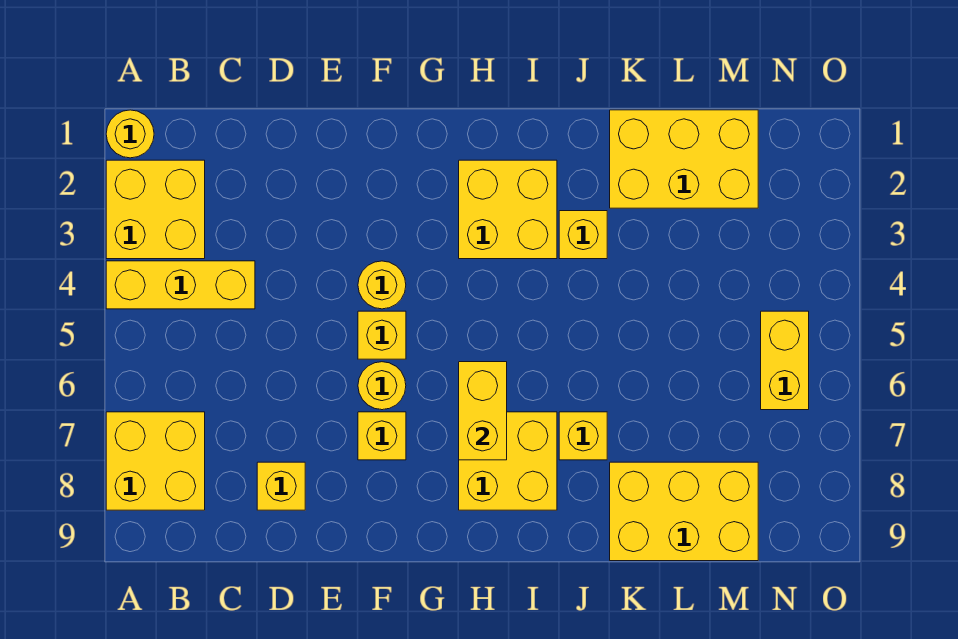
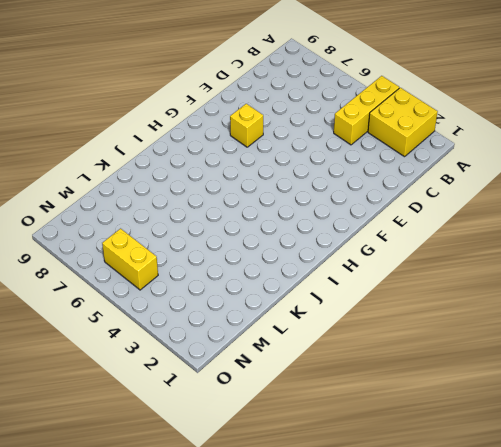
none -> yellow round brick A1 level 1
none -> yellow brick A7:B8 level 1
none -> yellow brick D8 level 1

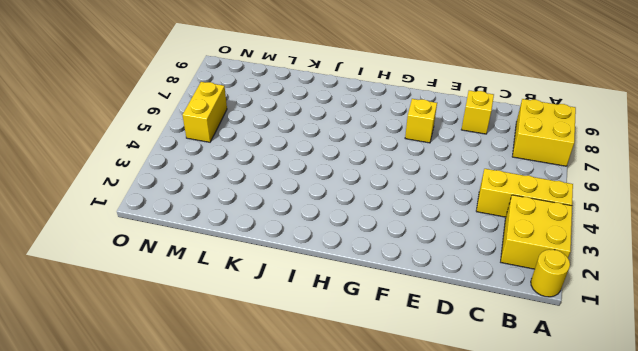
none -> yellow round brick F4 level 1
none -> yellow brick F5 level 1
none -> yellow round brick F6 level 1

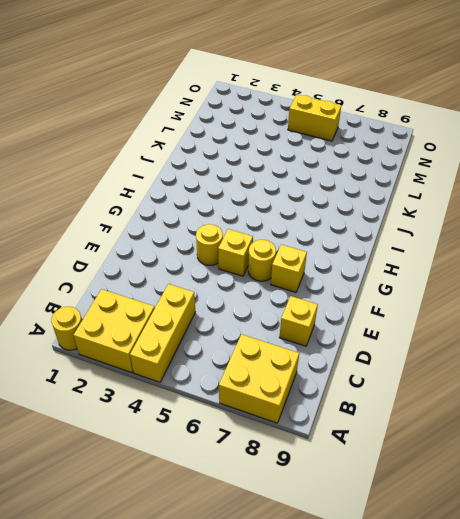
none -> yellow brick H2:I3 level 1
none -> yellow brick H7:I8 level 1
none -> yellow brick J3 level 1

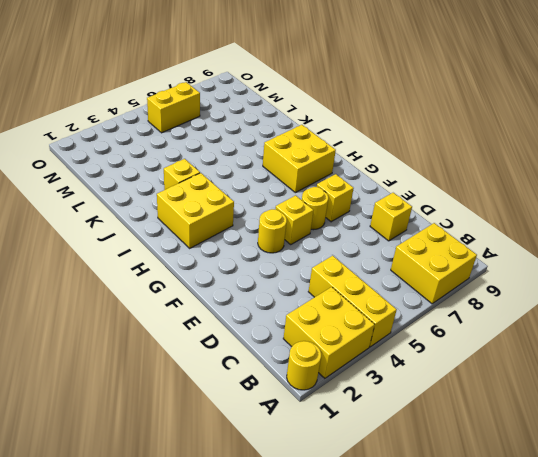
none -> yellow brick J7 level 1
none -> yellow brick K1:M2 level 1
none -> yellow brick K8:M9 level 1

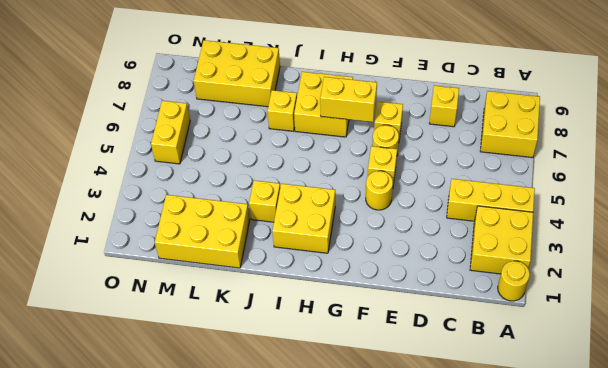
yellow brick G7:H7 level 2 -> yellow brick H6:H7 level 2

